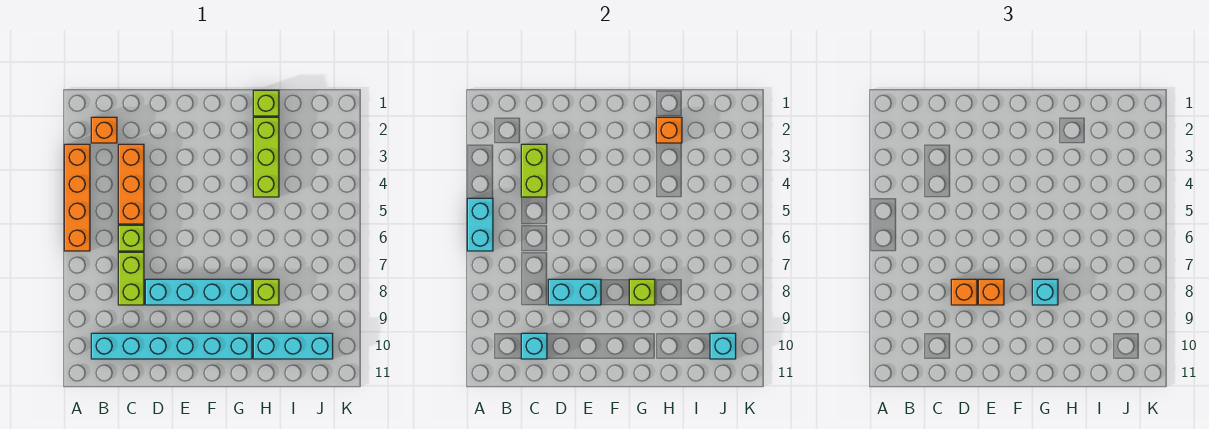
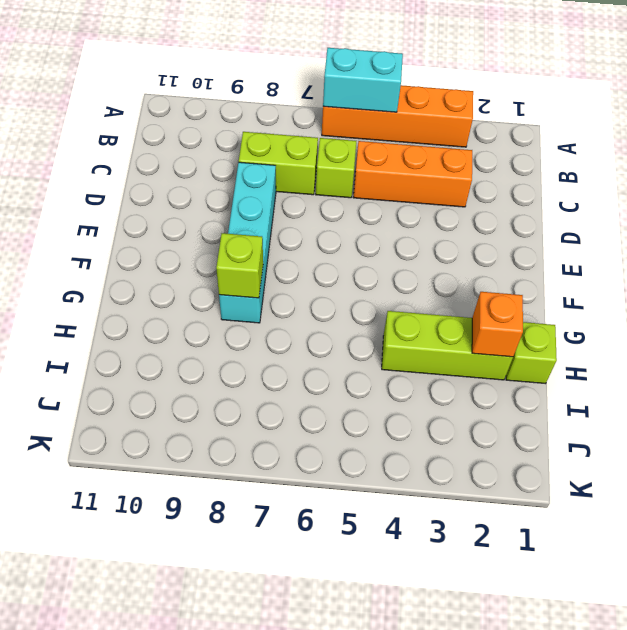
none -> orange brick B2 level 1
none -> cyan brick B10:G10 level 1
none -> lime brick H8 level 1

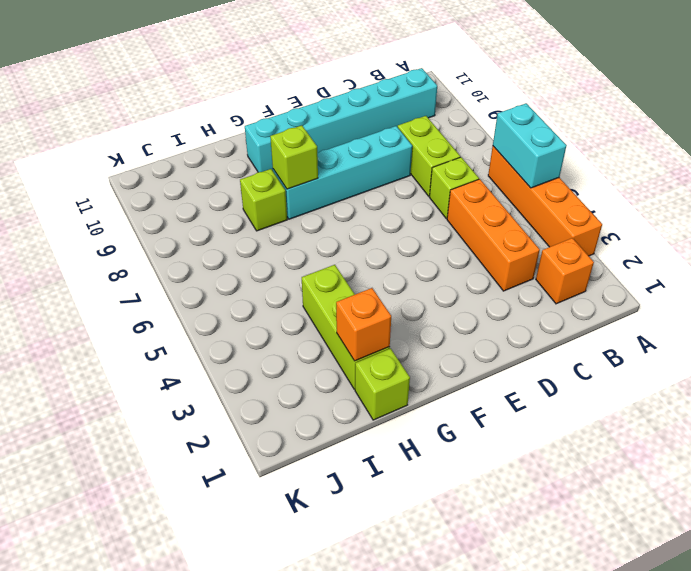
none -> cyan brick H10:J10 level 1
none -> lime brick C3:C4 level 2
none -> cyan brick C10 level 2

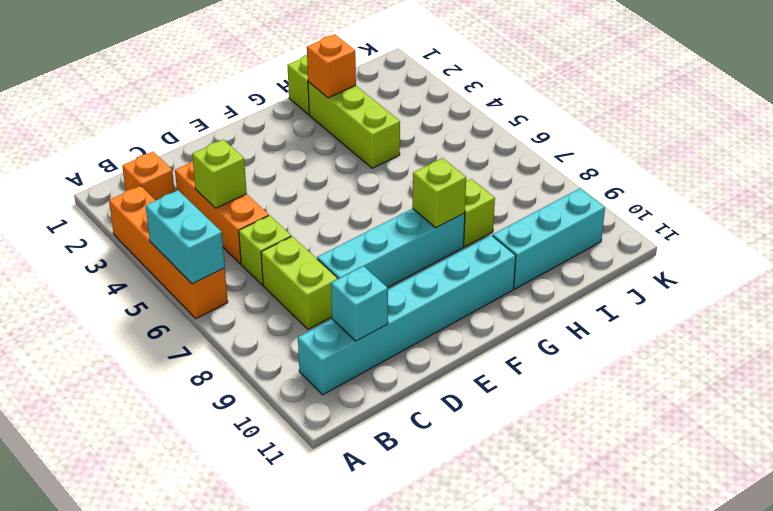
lime brick C4 level 2 -> lime brick C3:C4 level 2
none -> cyan brick D8:E8 level 2
none -> cyan brick J10 level 2
none -> orange brick D8 level 3

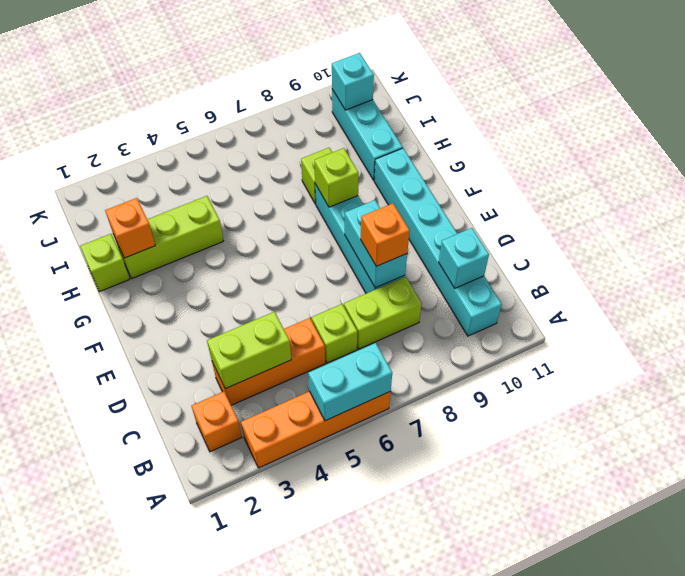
none -> orange brick E8 level 3
none -> cyan brick G8 level 3

